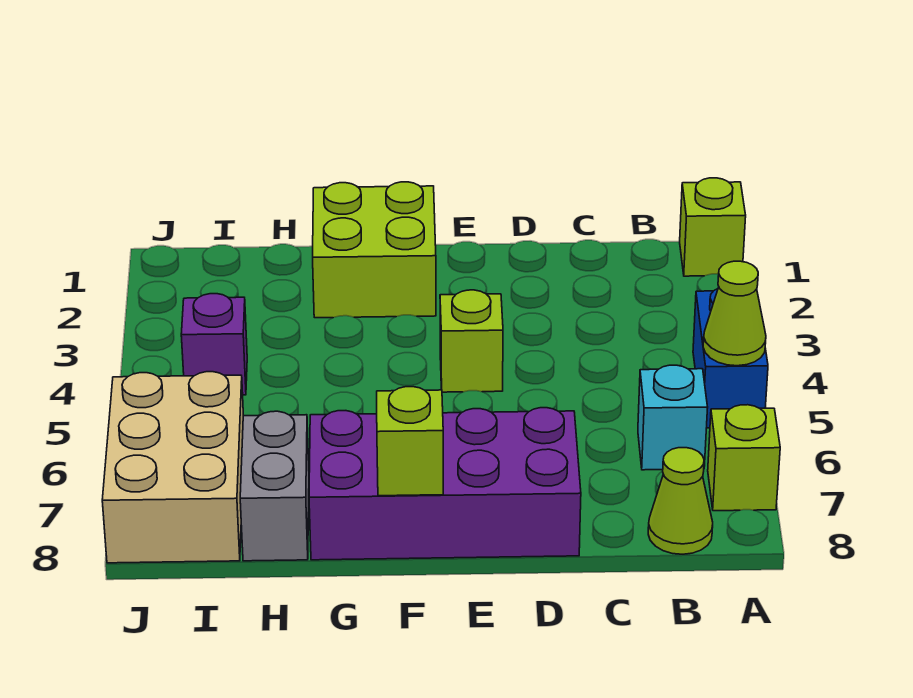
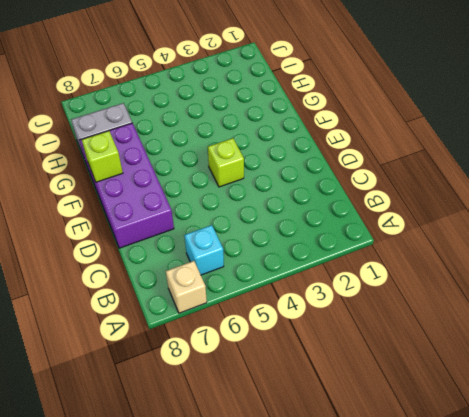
tan brick A7 level 1 -> lime brick A7 level 1
none -> lime brick A1 level 1
none -> blue brick A4:A5 level 1
none -> lime cone B8 level 1

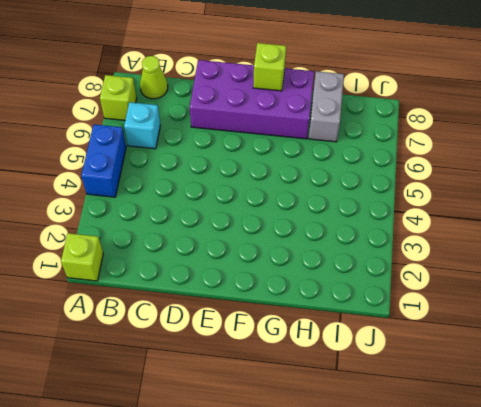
none -> lime brick E4 level 1
none -> lime brick F1:G2 level 1
none -> purple brick I4 level 1

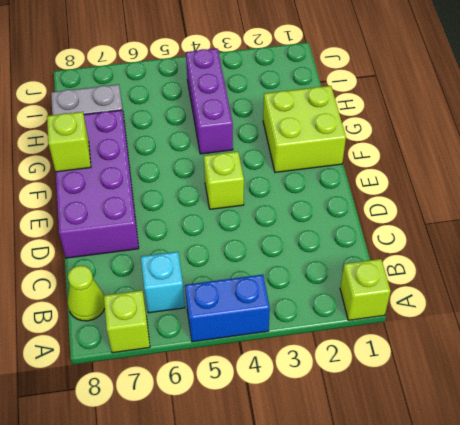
purple brick G4:I4 level 1 -> purple brick I4 level 1
none -> tan brick I6:J8 level 1
none -> lime cone A5 level 2

